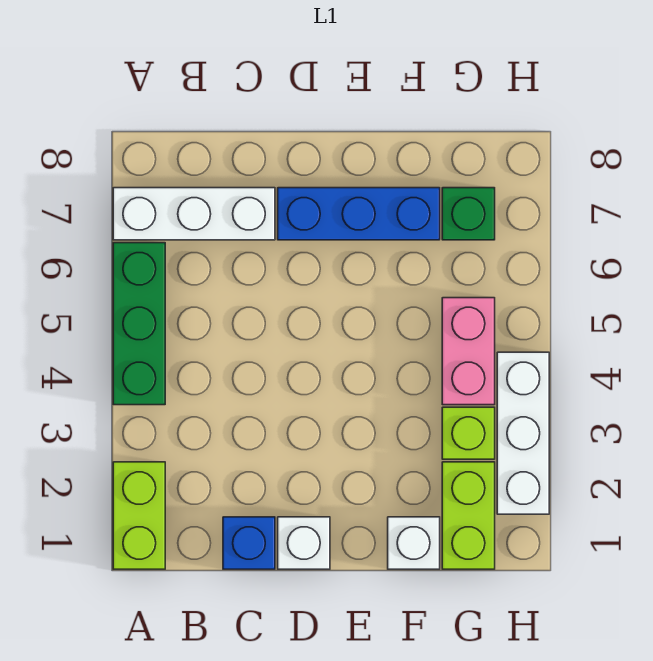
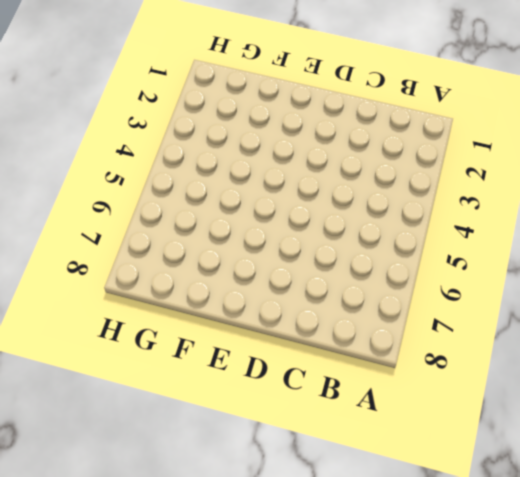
none -> lime brick A1:A2 level 1
none -> green brick A4:A6 level 1
none -> white brick A7:C7 level 1

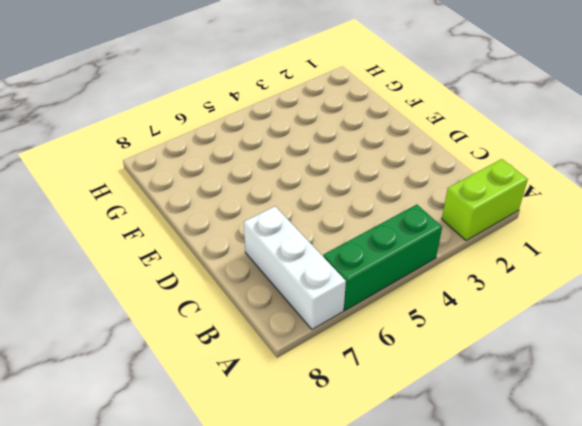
none -> blue brick C1 level 1
none -> white brick D1 level 1
none -> blue brick D7:F7 level 1

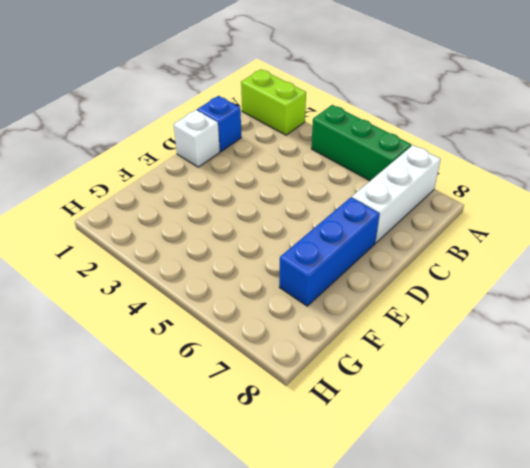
none -> white brick F1 level 1
none -> lime brick G1:G2 level 1
none -> lime brick G3 level 1

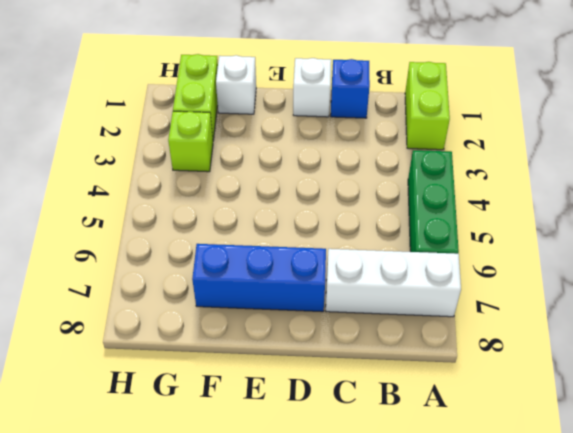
none -> pink brick G4:G5 level 1
none -> green brick G7 level 1
none -> white brick H2:H4 level 1

